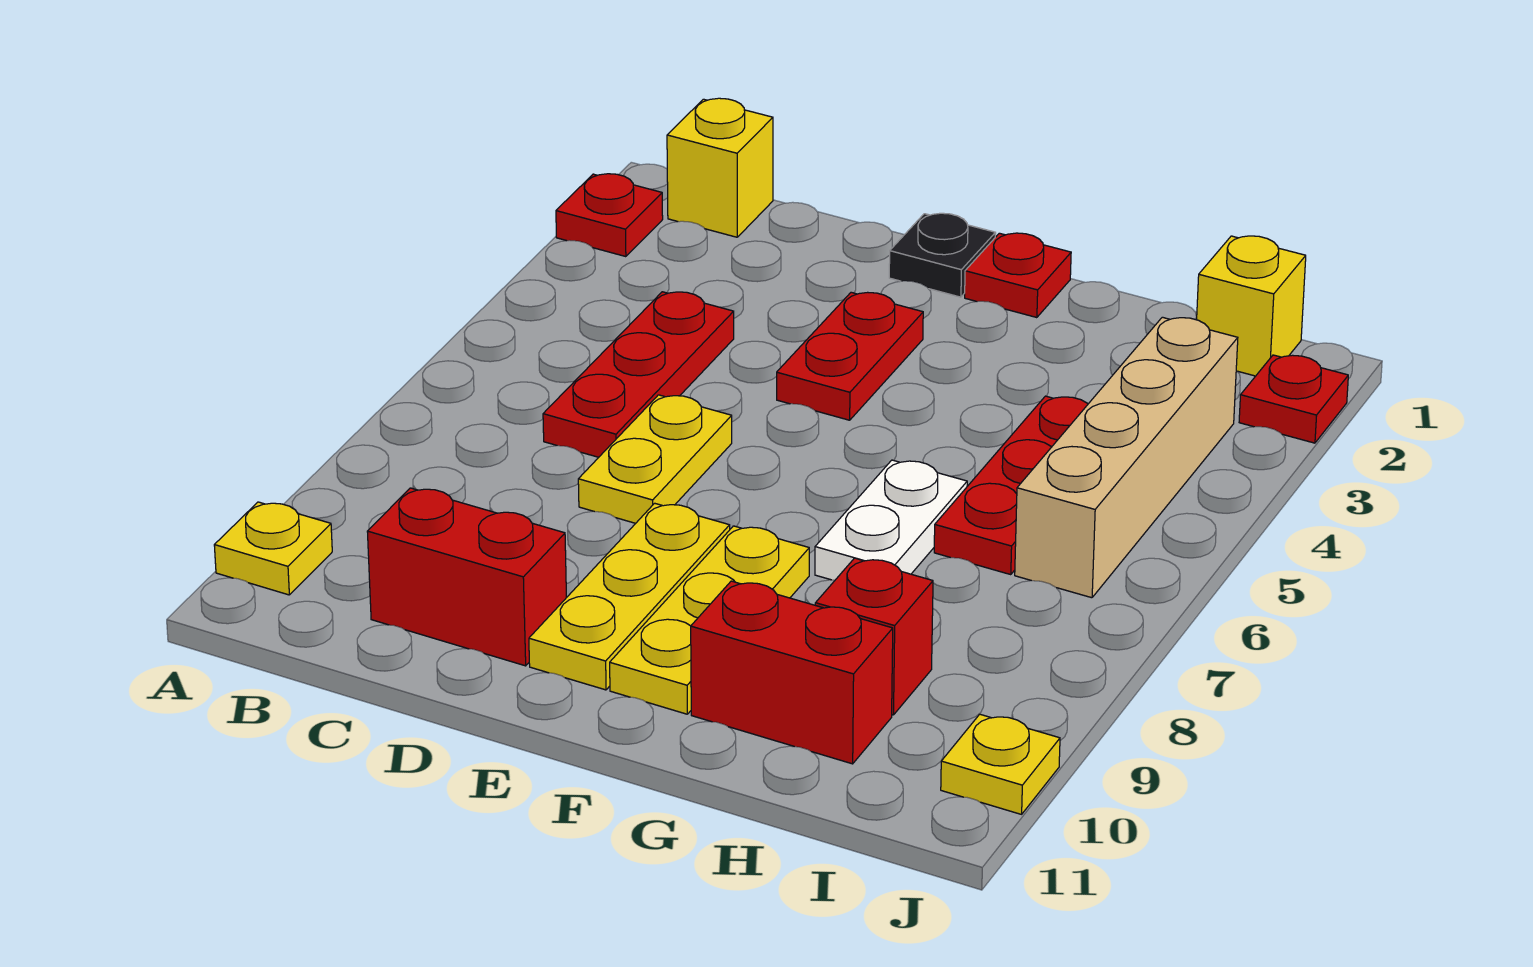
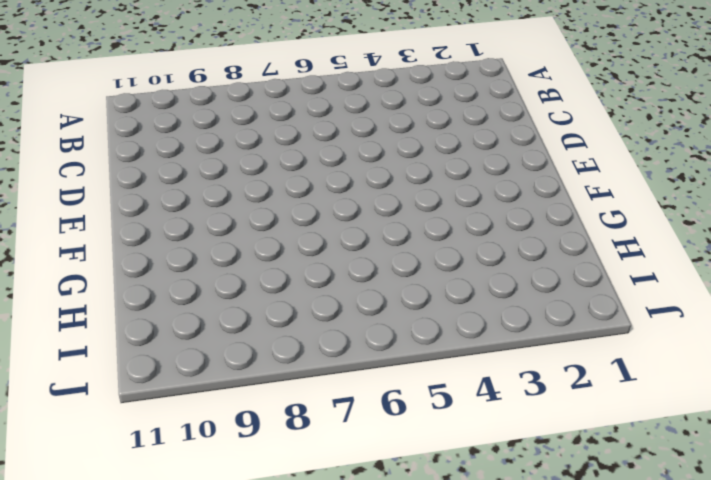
none -> red plate A2 level 1
none -> yellow plate A10 level 1
none -> yellow brick B1 level 1

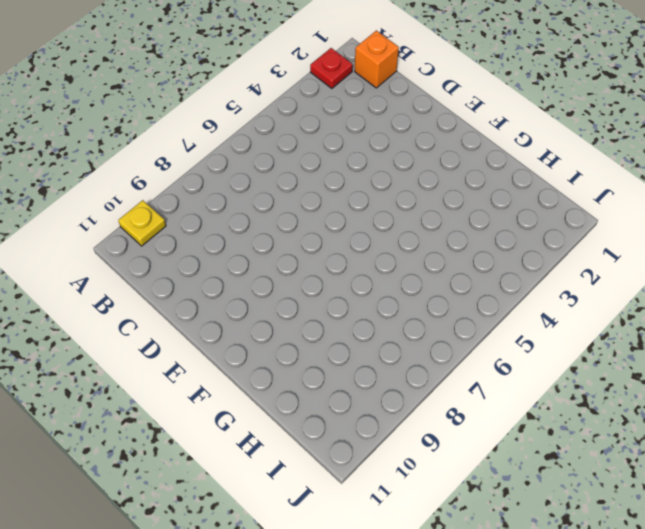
orange brick B1 level 1 -> yellow brick B1 level 1
none -> red plate C4:C6 level 1
none -> red brick C10:D10 level 1
none -> yellow plate D6:D7 level 1

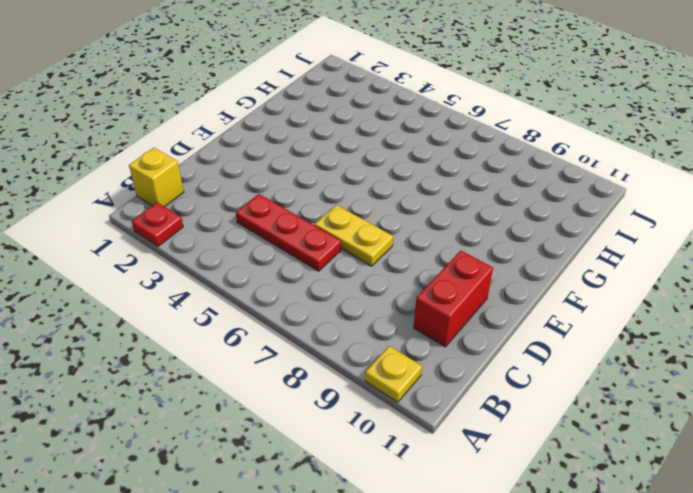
none -> black plate E1 level 1
none -> red plate E3:E4 level 1
none -> yellow plate E8:E10 level 1

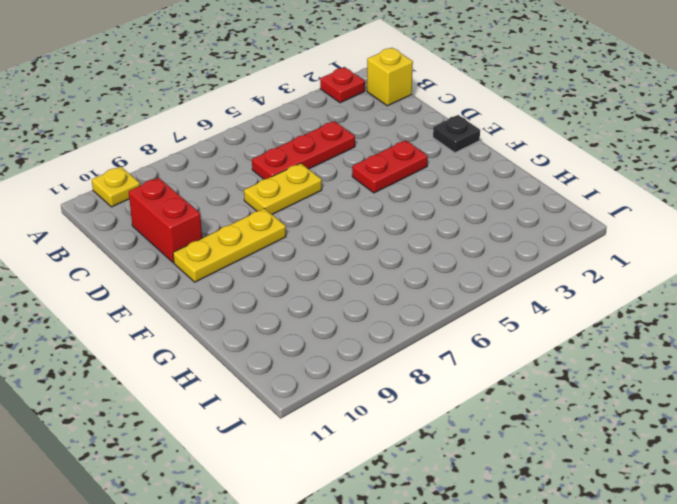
none -> red plate F1 level 1
none -> yellow plate F8:F10 level 1
none -> white plate G6:G7 level 1

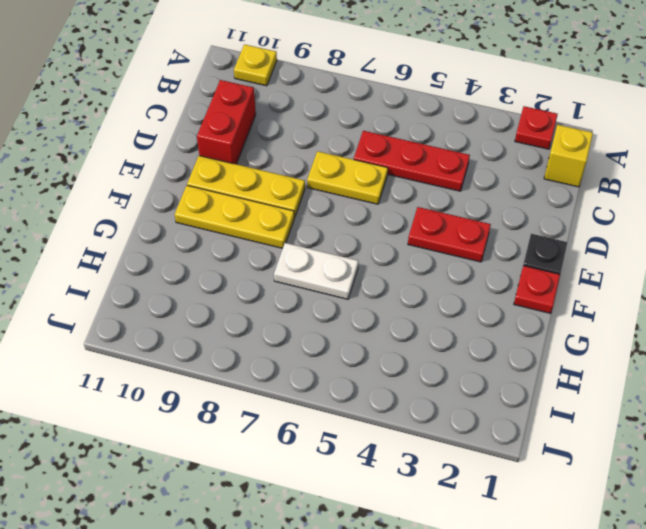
none -> red brick G10:H10 level 1
none -> red plate H4:H6 level 1
none -> red brick H9 level 1

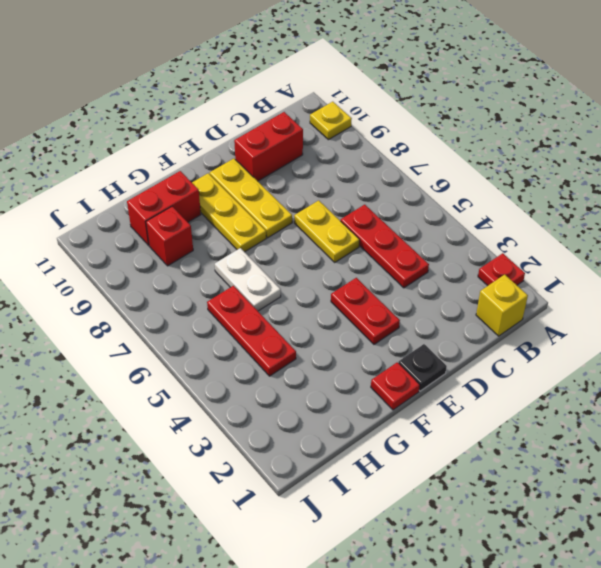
none -> yellow brick I1 level 1
none -> tan brick I3:I6 level 1
none -> red plate J2 level 1

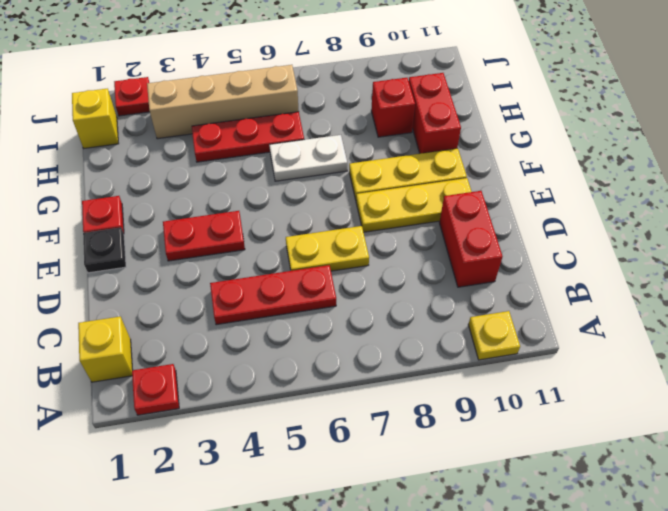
none -> yellow plate J10 level 1

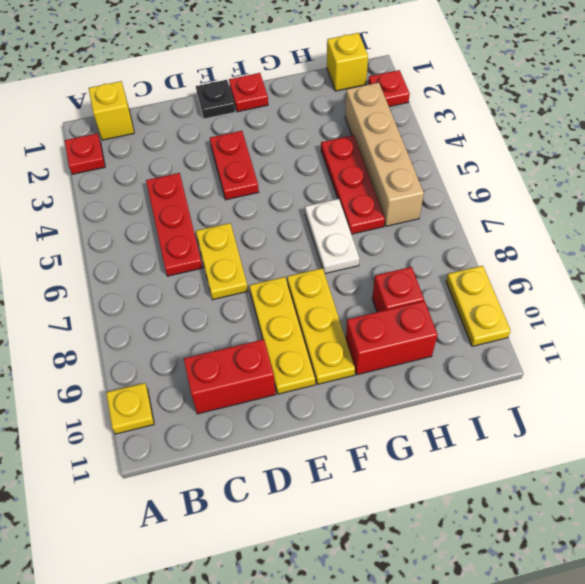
yellow plate J9:J10 level 1 -> yellow plate J10 level 1

